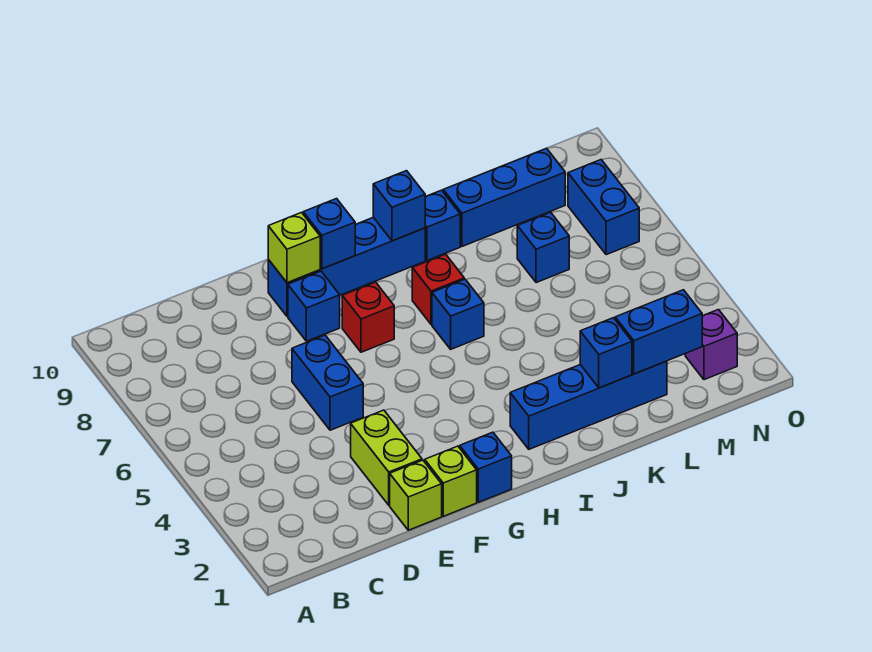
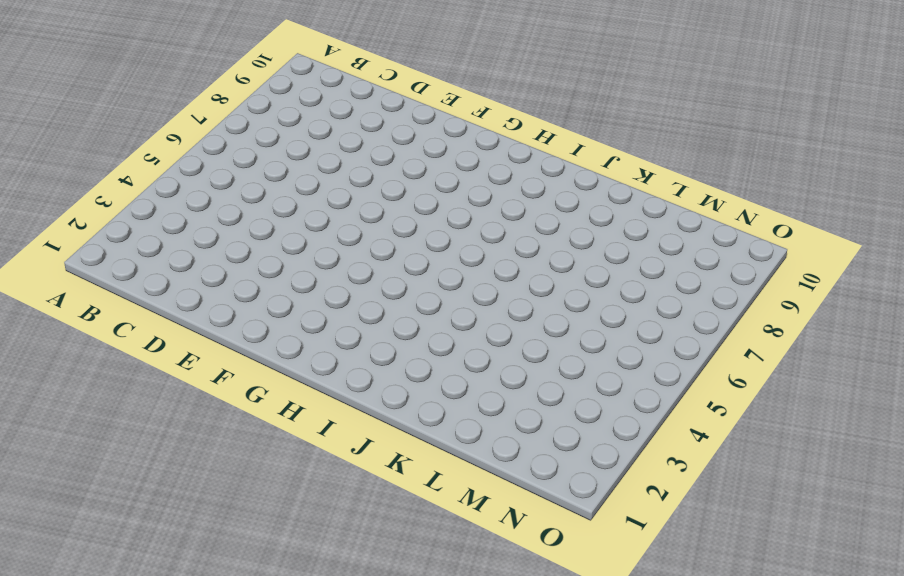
none -> lime brick E1 level 1
none -> lime brick E2:E3 level 1
none -> blue brick E5:E6 level 1

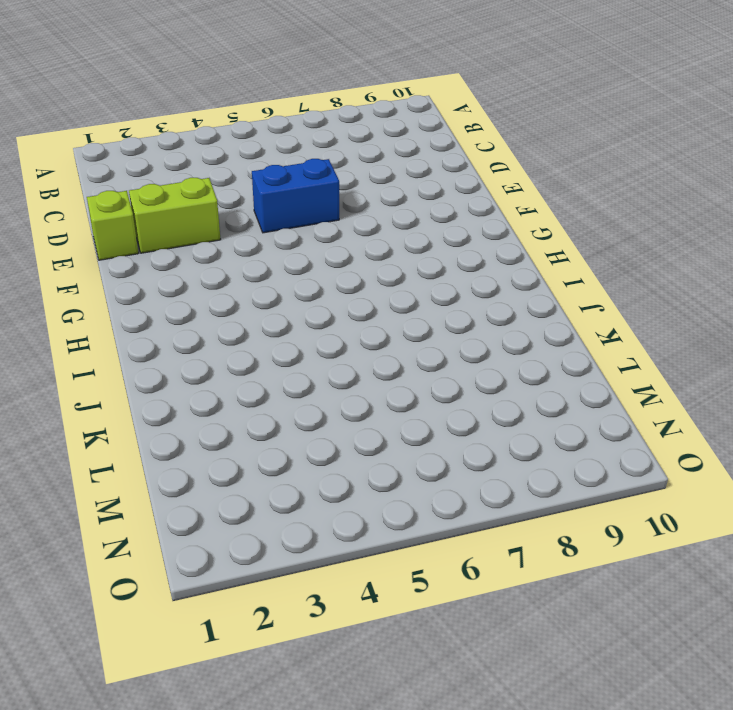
none -> lime brick F1 level 1
none -> blue brick F8 level 1
none -> blue brick F9:I9 level 1

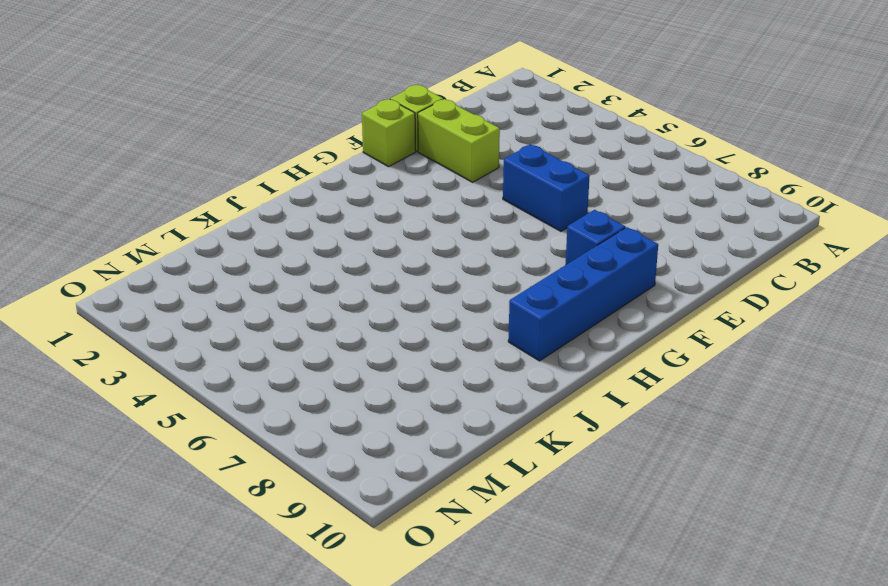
none -> blue brick G1 level 1
none -> red brick G7 level 1
none -> blue brick I2:L2 level 1

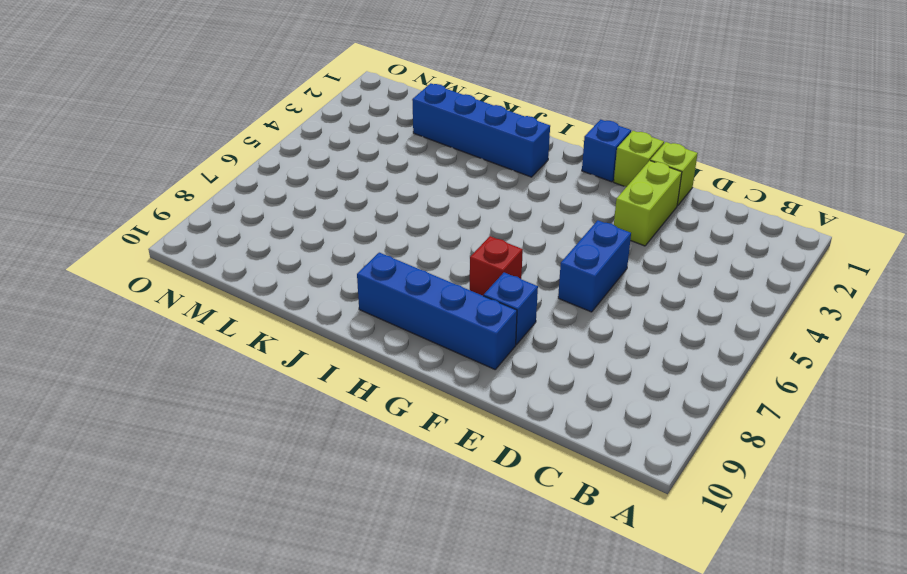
none -> blue brick I6 level 1
none -> red brick I7 level 1
none -> blue brick J9 level 1

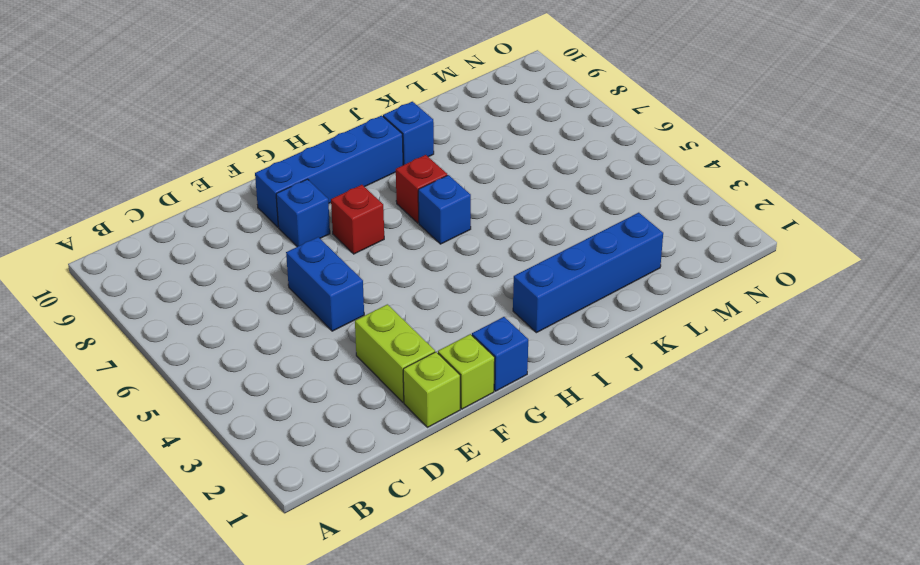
none -> blue brick K9:M9 level 1
none -> blue brick L7 level 1
none -> purple brick N2 level 1

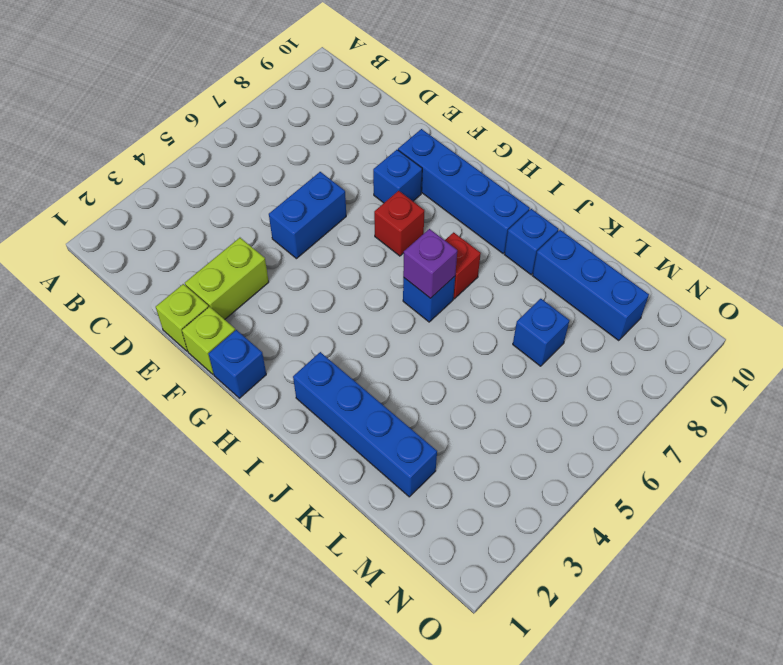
purple brick I6 level 2 -> purple brick N2 level 1
none -> blue brick N7:N8 level 1
none -> lime brick F9 level 2
none -> blue brick G9 level 2

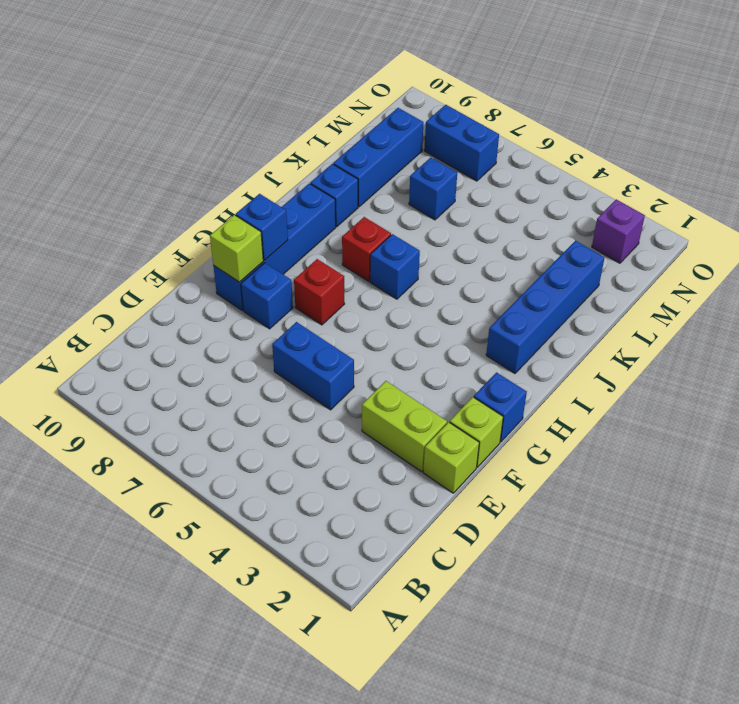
none -> blue brick I9 level 2
none -> blue brick K2 level 2
none -> blue brick L2:M2 level 2

